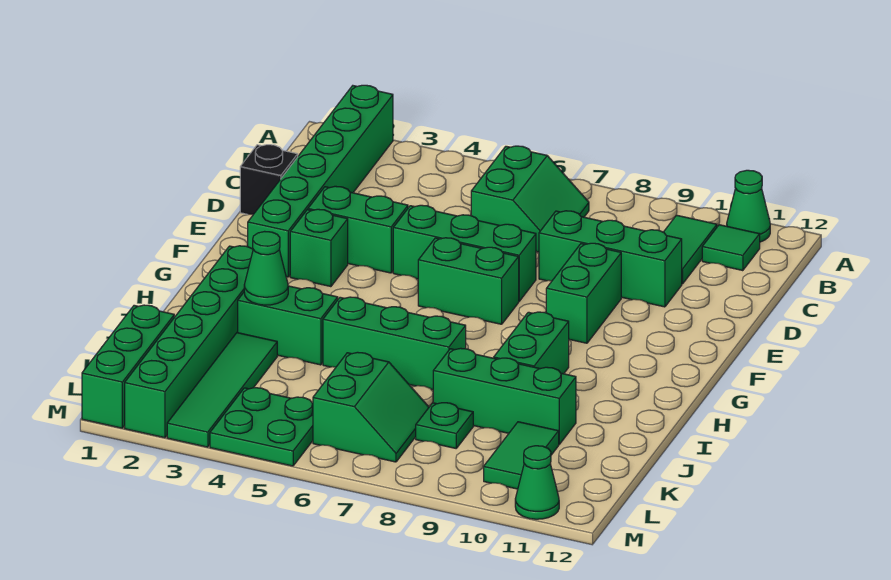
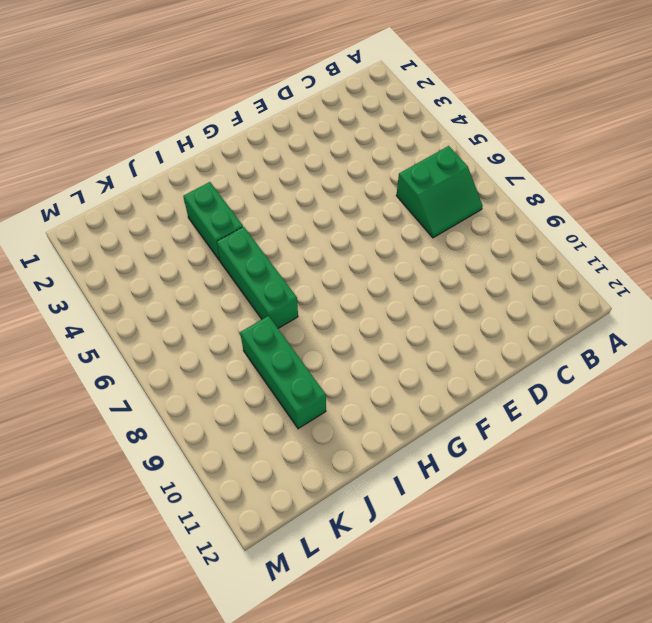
none -> green brick A2:F2 level 1
none -> green cone A11 level 1
none -> green tile B10:C10 level 1

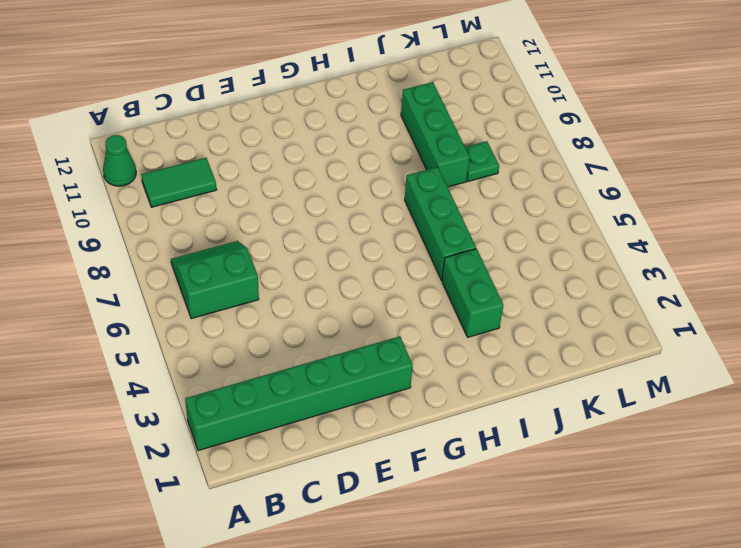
none -> green tile B11 level 1
none -> black brick D1 level 1
none -> green brick D8:D10 level 1

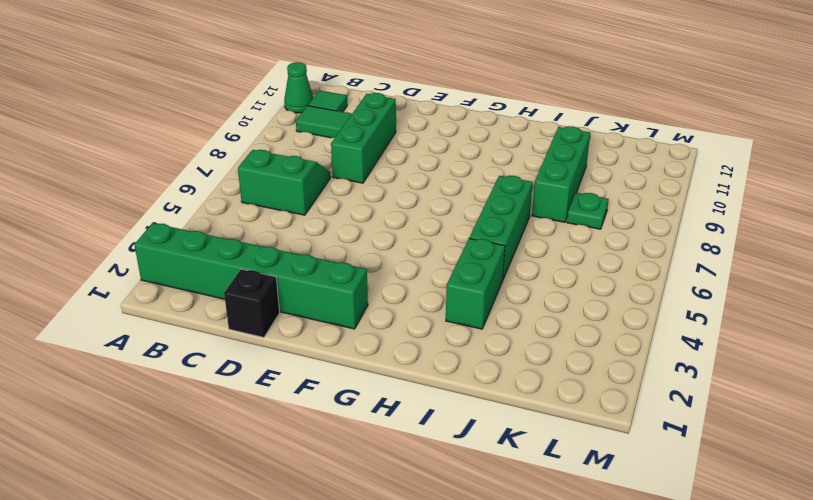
none -> green brick E3:E4 level 1
none -> green brick E5:E7 level 1
none -> green brick E9:F9 level 1

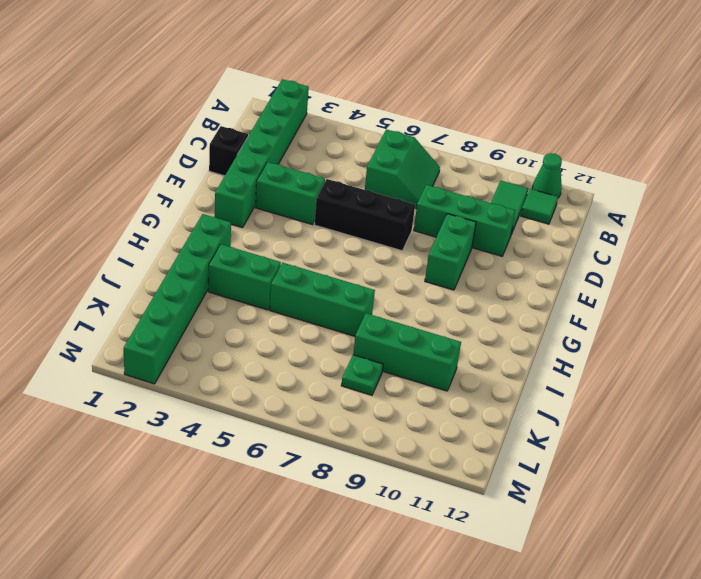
black brick E5:E7 level 1 -> green brick E5:E7 level 1
none -> green brick F3 level 1
none -> green brick F6:F7 level 1
none -> green brick H9:I9 level 1

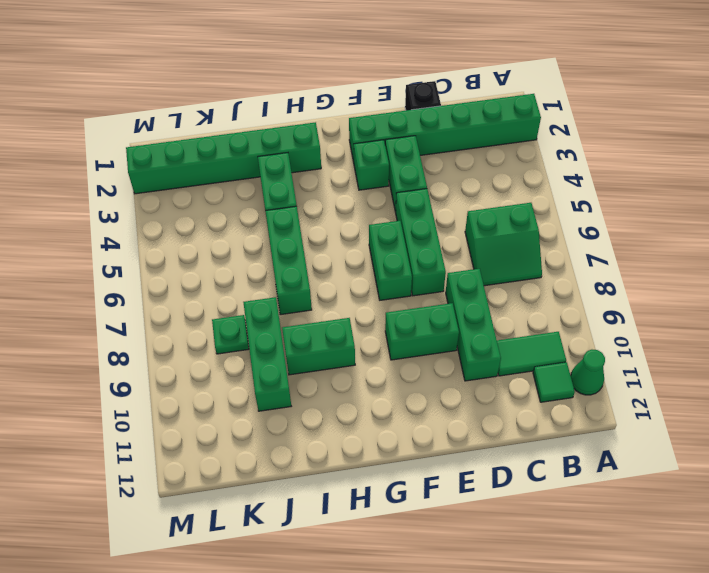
none -> green tile J3:M3 level 1
none -> green brick K1:M1 level 1
none -> green slope K6:L7 level 1 top 6

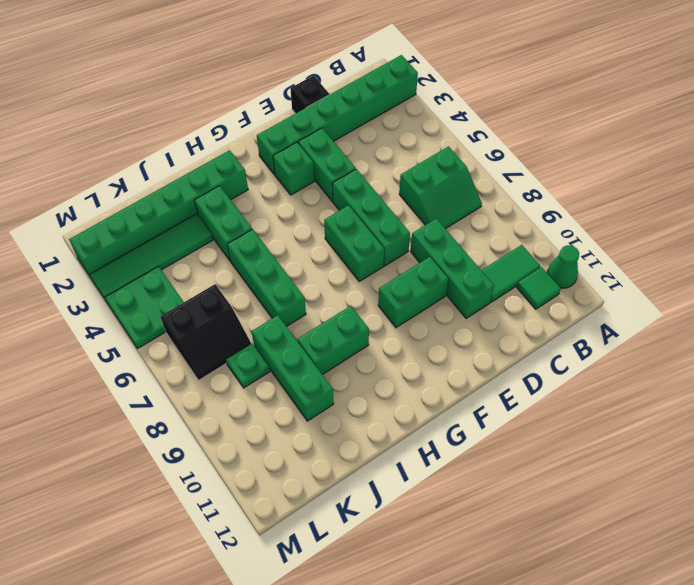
black slope K6:L7 level 1 top 6 -> green slope K6:L7 level 1 top 6
none -> green brick K1:M1 level 1
none -> green tile K10:L10 level 1
none -> green cone M11 level 1

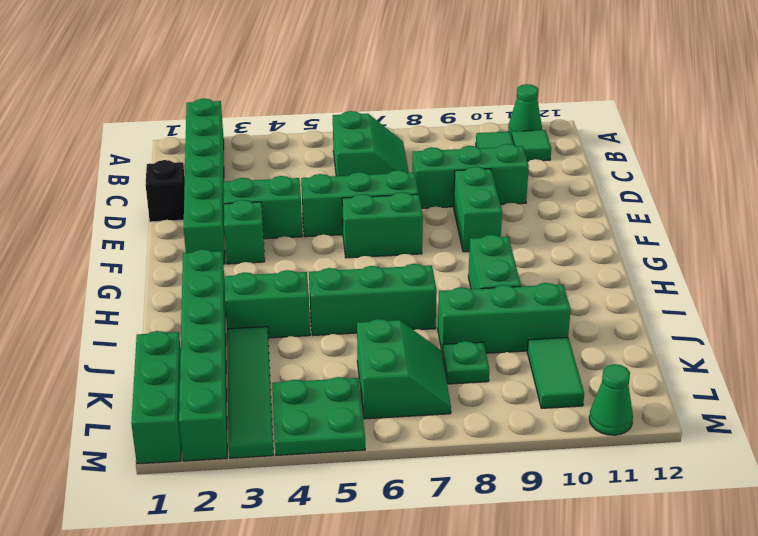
none -> green cone I3 level 2

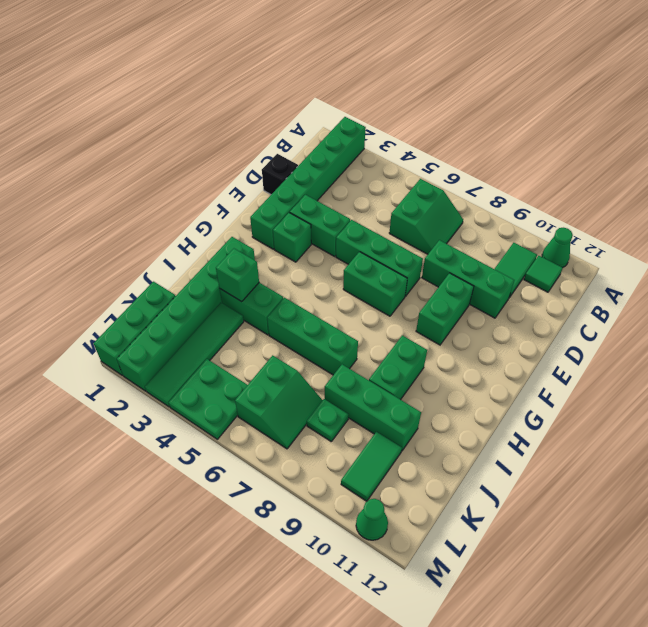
green brick I3 level 2 -> green cone I3 level 2

